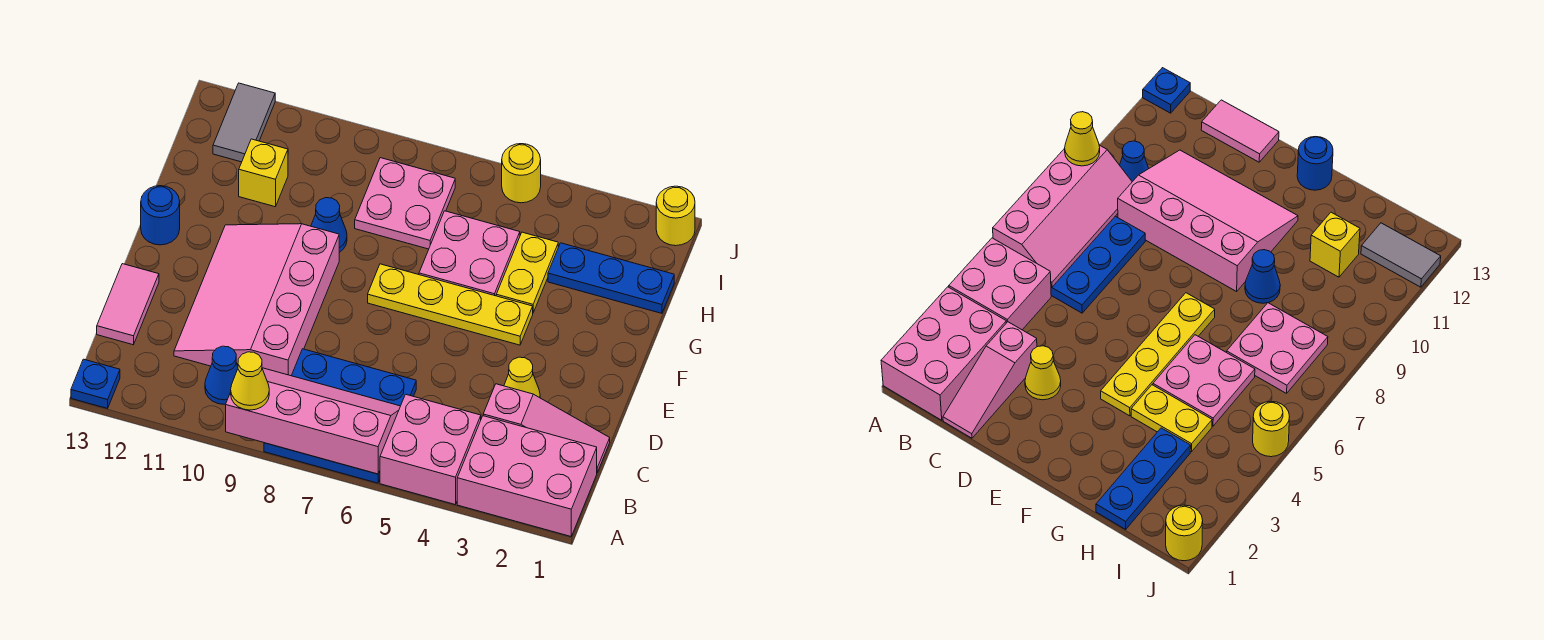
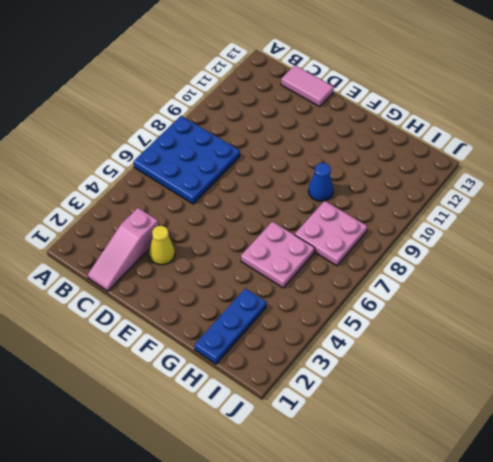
none -> pink brick A1:B3 level 1
none -> pink brick A4:B5 level 1
none -> blue plate A13 level 1

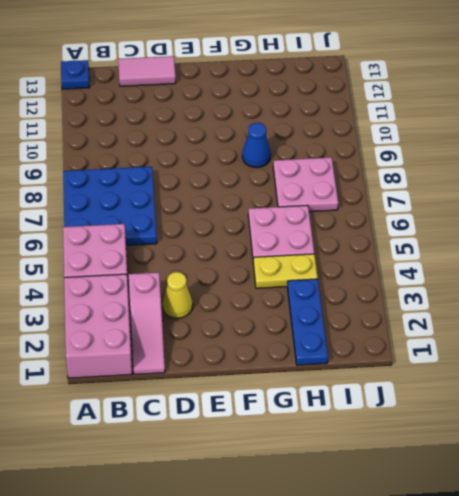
none -> blue cone B10 level 1
none -> pink slope C9:F11 level 1 top 9
none -> yellow plate F4:F7 level 1

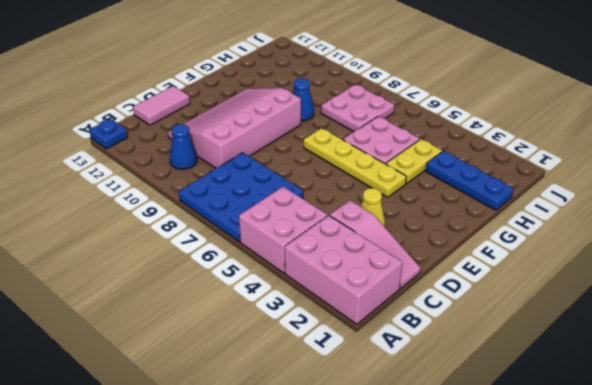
none -> blue round brick F13 level 1
none -> yellow brick H11 level 1
none -> grey tile I12:J12 level 1

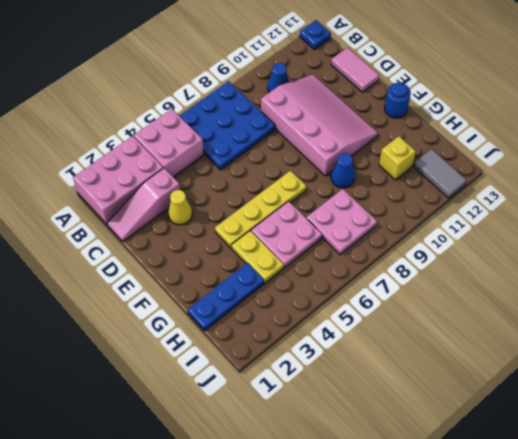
none -> yellow round brick J1 level 1
none -> yellow round brick J5 level 1
none -> pink slope A6:B9 level 2 top A

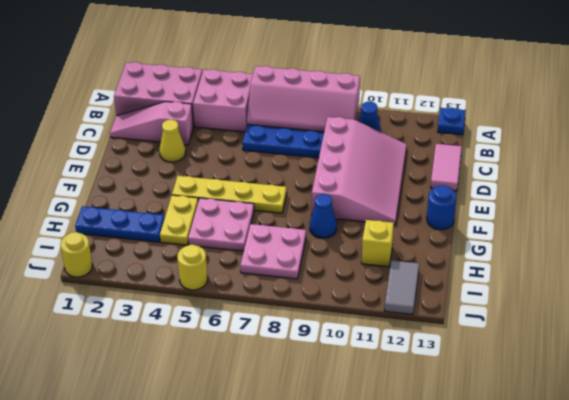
none -> yellow cone A9 level 3

